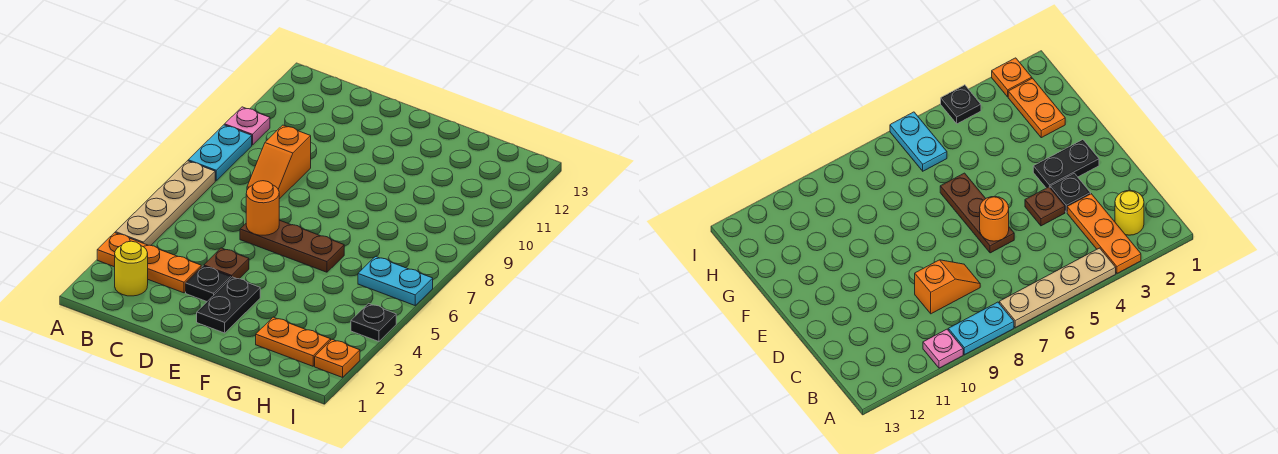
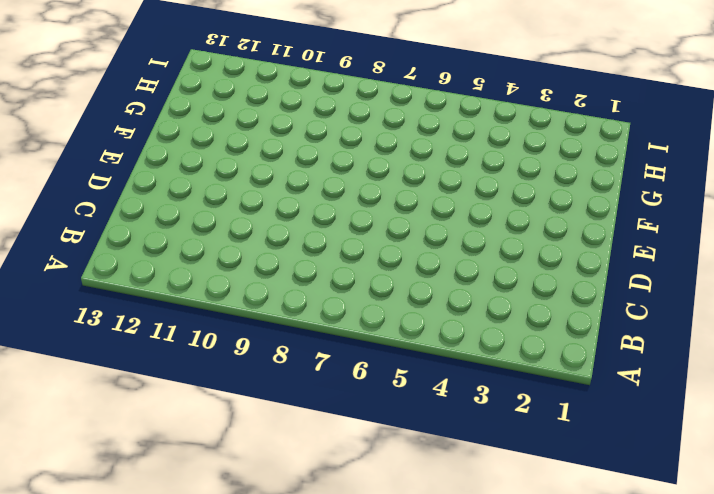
none -> orange plate A3:C3 level 1
none -> tan plate A4:A7 level 1
none -> cyan plate A8:A9 level 1

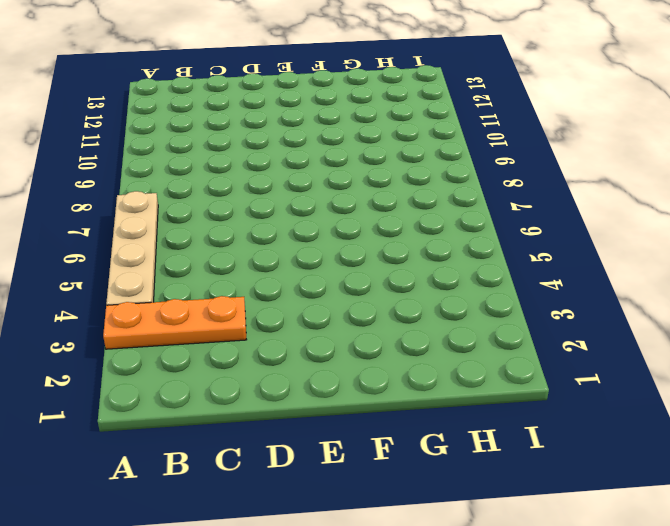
none -> cyan plate A8:A9 level 1
none -> pink plate A10 level 1
none -> yellow round brick B2 level 1

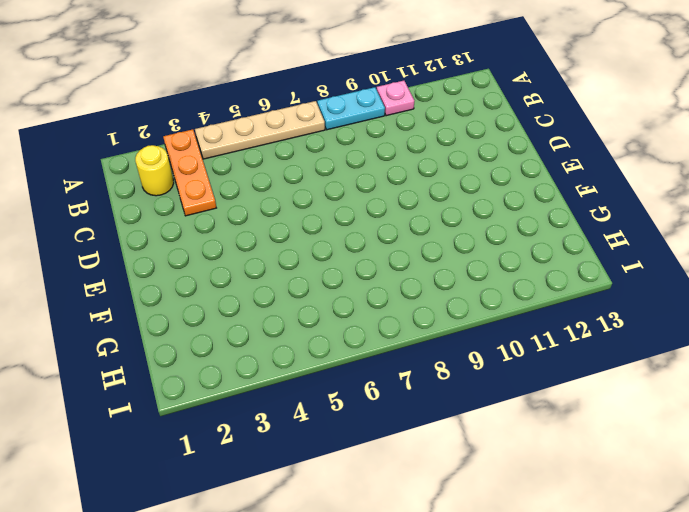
none -> orange slope C8:C9 level 1 top 9
none -> black plate D3 level 1
none -> brown plate D4 level 1

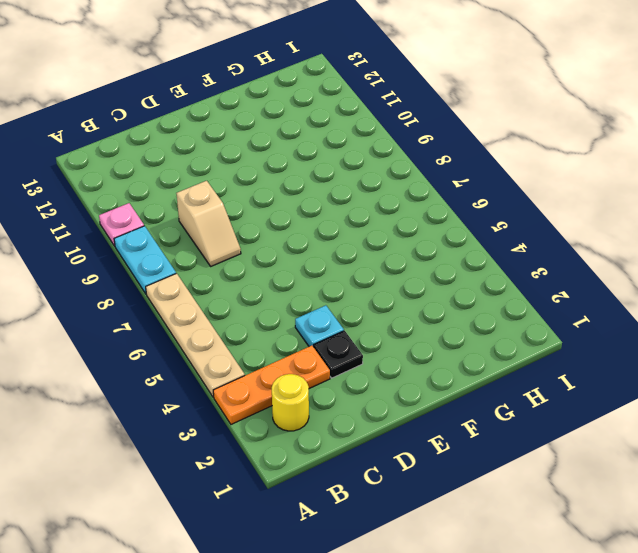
tan slope C8:C9 level 1 top 9 -> orange slope C8:C9 level 1 top 9
cyan plate D4 level 1 -> brown plate D4 level 1
none -> brown plate D6:F6 level 1
none -> black plate E2:E3 level 1
none -> orange plate G2:H2 level 1

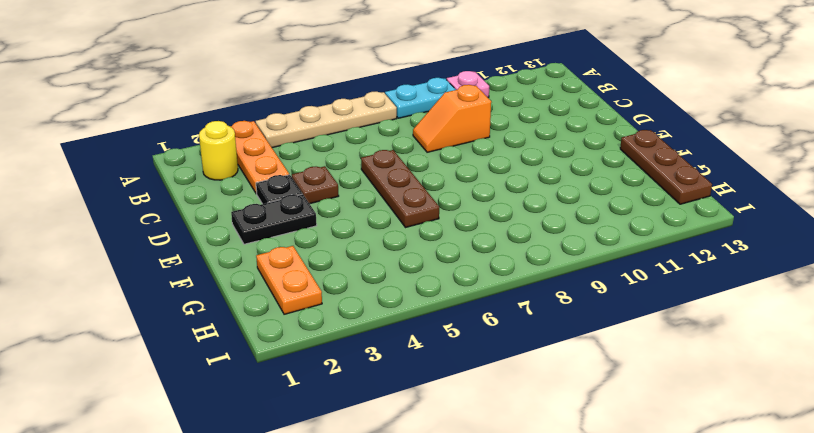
brown plate F13:H13 level 1 -> none
none -> cyan plate H6:I6 level 1
none -> orange plate I2 level 1
none -> black plate I4 level 1

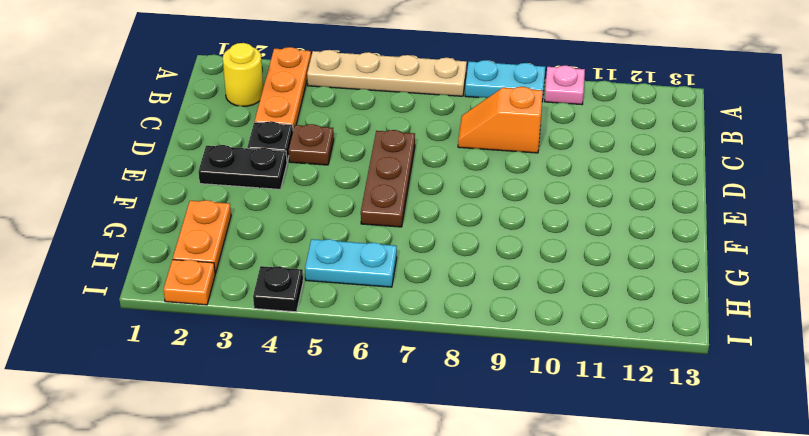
cyan plate H5:H6 level 1 -> cyan plate H6:I6 level 1
none -> orange round brick D6 level 2

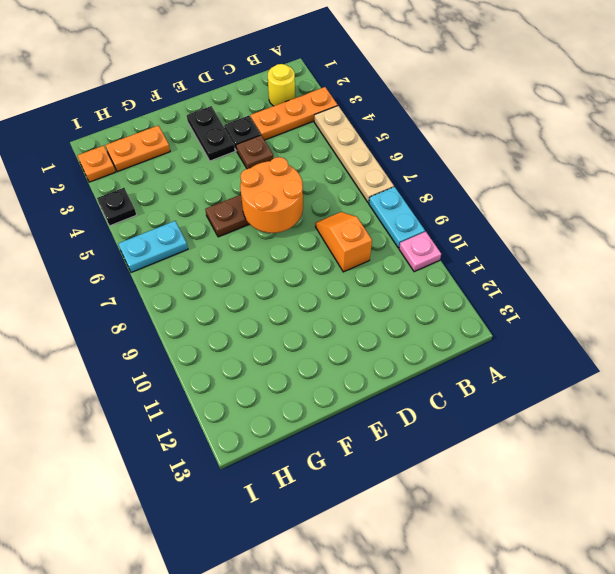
orange round brick D6:E7 level 2 -> orange round brick D6 level 2

